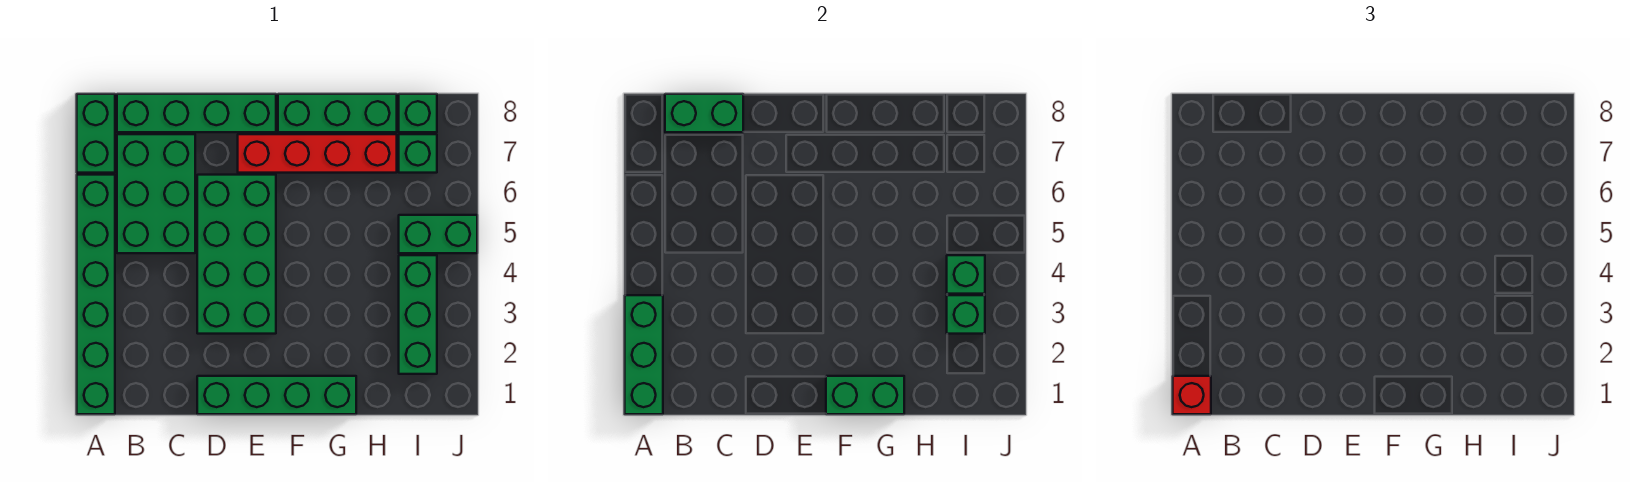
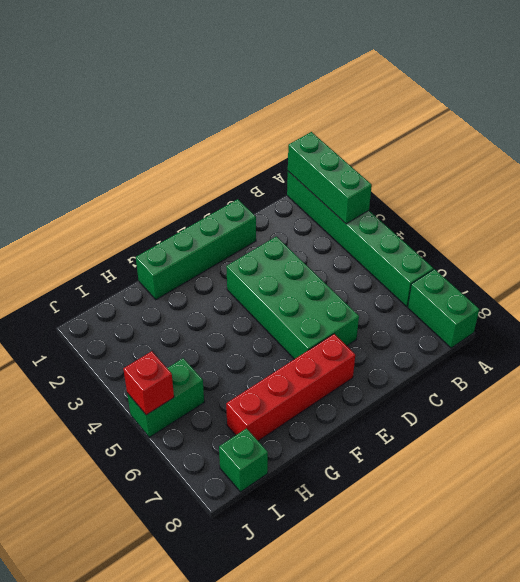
red brick J5 level 2 -> red brick A1 level 3
none -> green brick B5:C7 level 1
none -> green brick B8:E8 level 1
none -> green brick F8:H8 level 1

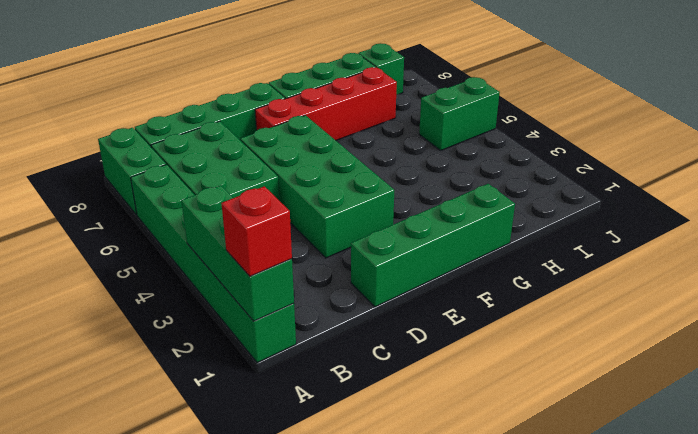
none -> green brick I2:I4 level 1
none -> green brick I7 level 1
none -> green brick B8:C8 level 2

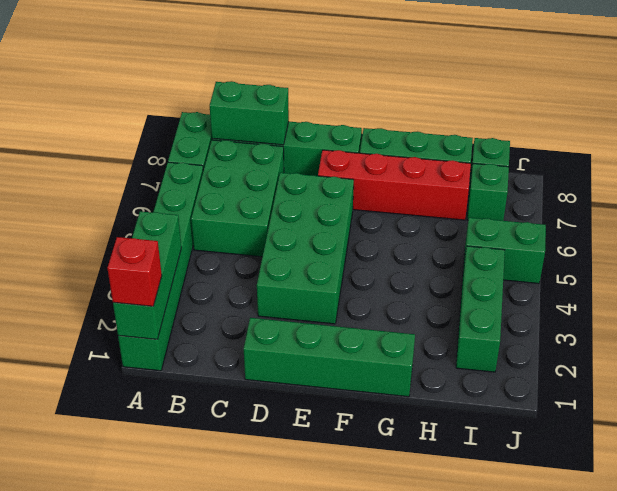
none -> green brick F1:G1 level 2
none -> green brick I3 level 2
none -> green brick I4 level 2

